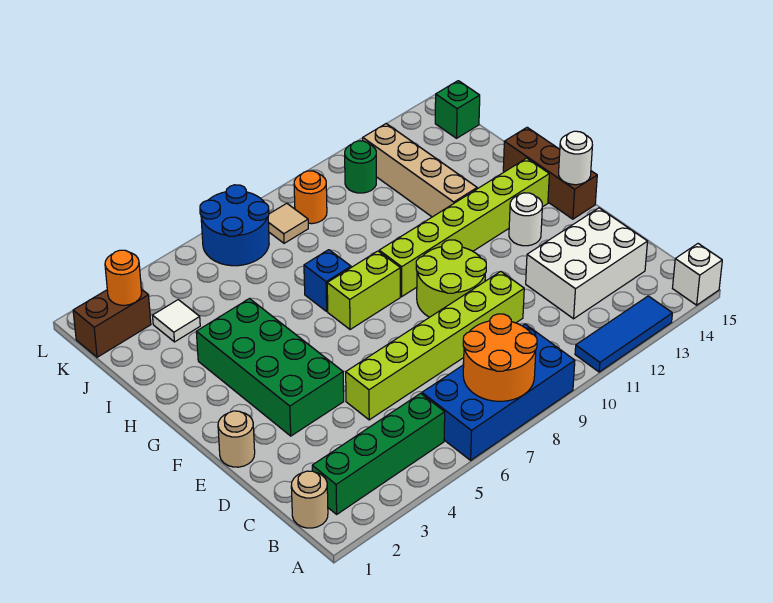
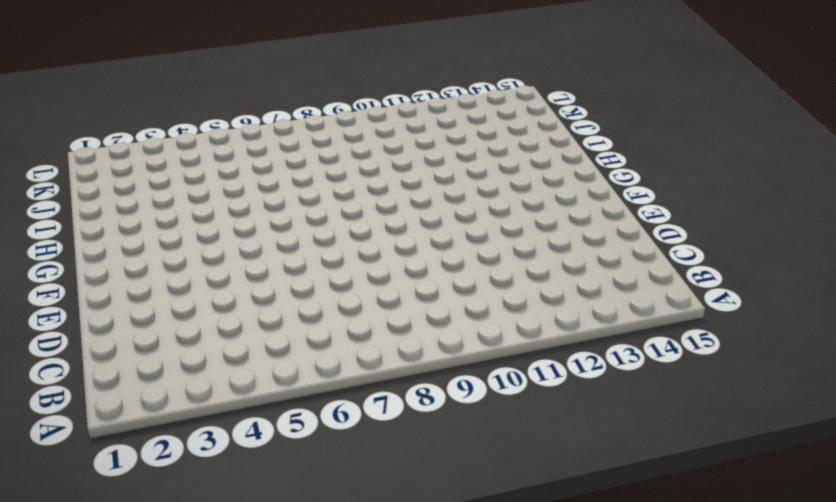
none -> blue brick A6:B9 level 1
none -> blue tile A11:A13 level 1
none -> white brick A15 level 1

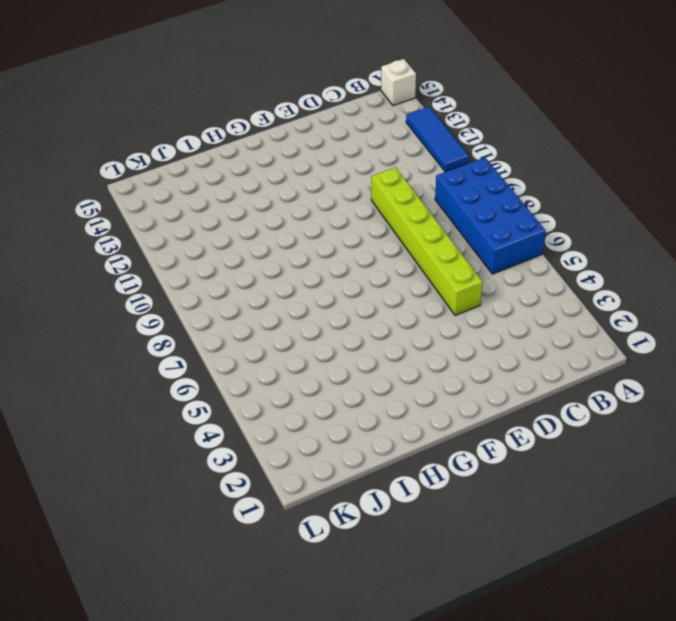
none -> tan round brick B1 level 1
none -> green brick B2:B5 level 1
none -> white brick C12:D14 level 1

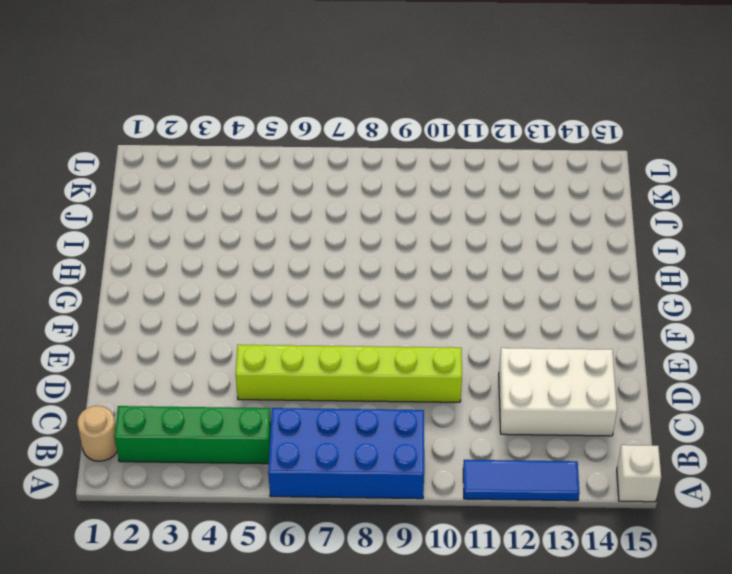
none -> tan round brick E1 level 1
none -> green brick E3:H4 level 1
none -> lime round brick E9:F10 level 1

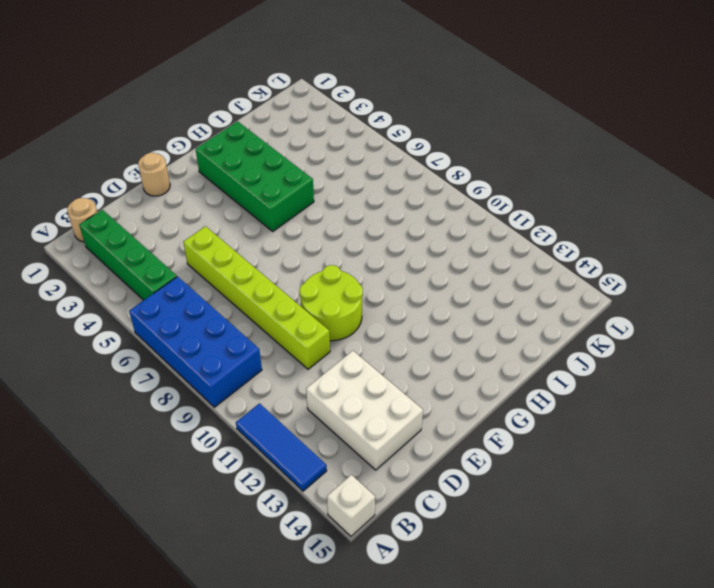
green brick G2:H5 level 1 -> green brick E3:H4 level 1
none -> white round brick F13 level 1
none -> brown brick F15:H15 level 1
none -> lime brick G7:G8 level 1

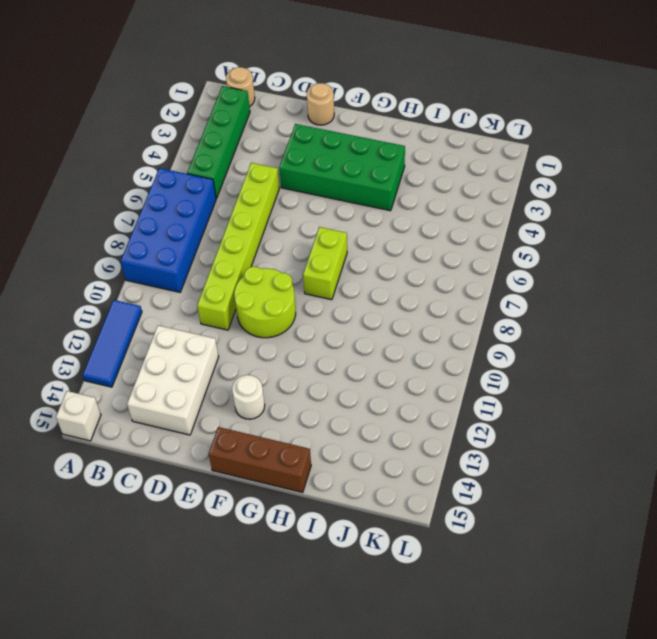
none -> lime brick G9:G14 level 1
none -> blue brick H7 level 1
none -> tan brick H12:K12 level 1

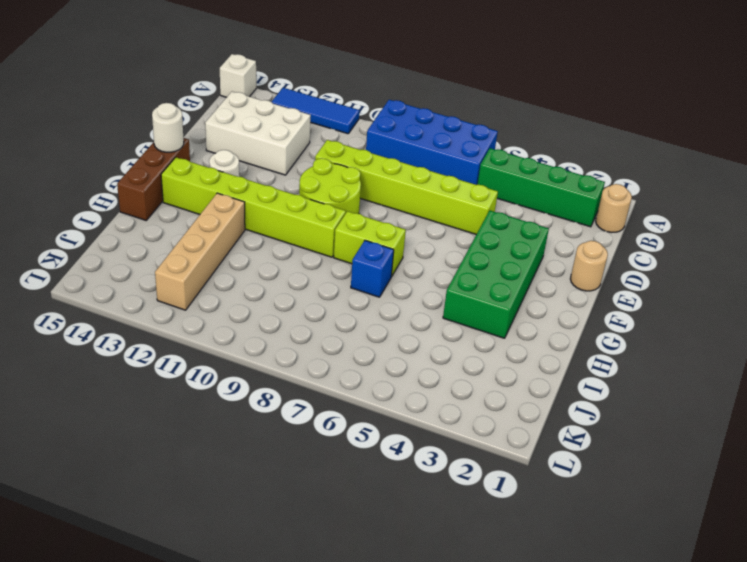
none -> white tile J3 level 1
none -> brown brick K1:K2 level 1
none -> blue round brick K6:L7 level 1

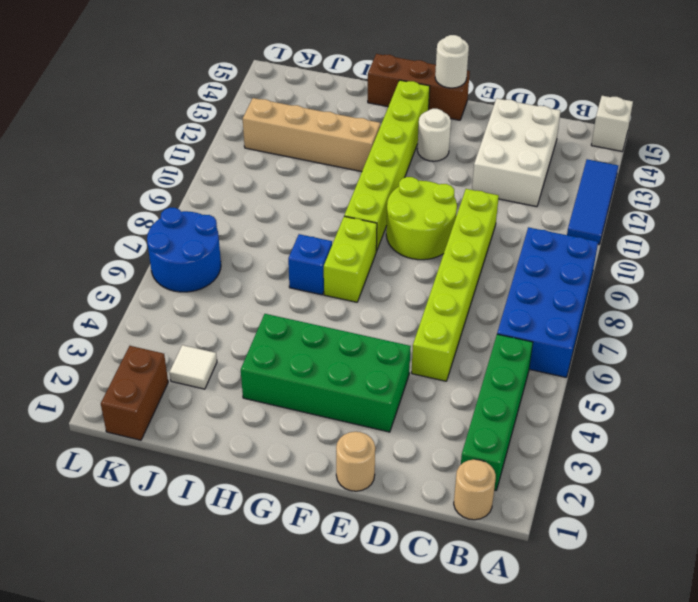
none -> tan tile K8 level 1
none -> orange round brick K9 level 1
none -> green round brick K11 level 1

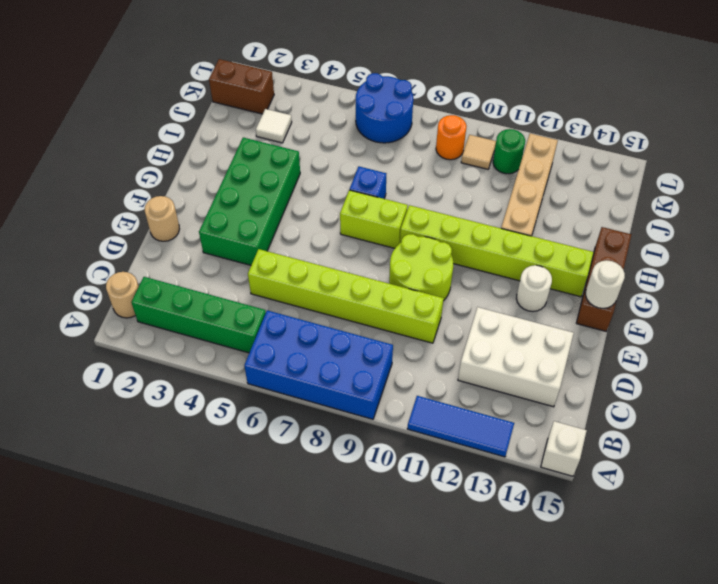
tan tile K10 level 1 -> tan tile K8 level 1
none -> green brick K15 level 1
none -> orange round brick A7:B8 level 2
none -> orange round brick K2 level 2

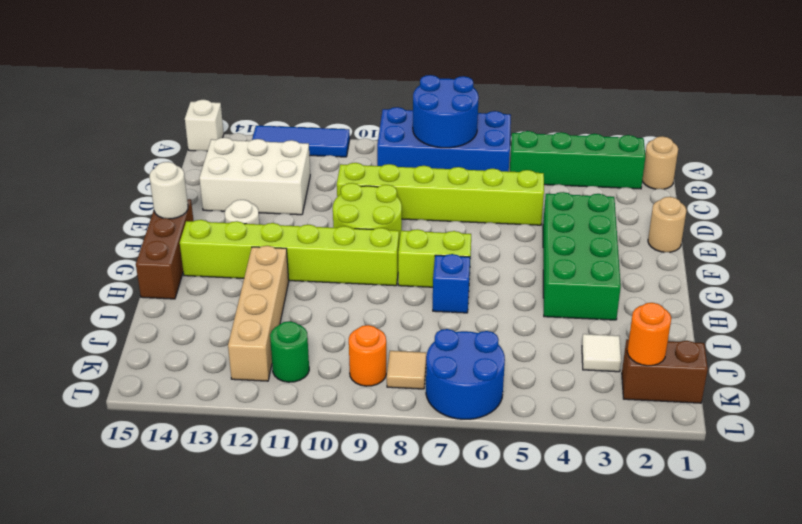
blue round brick A7:B8 level 2 -> orange round brick A7:B8 level 2
none -> green brick K15 level 1

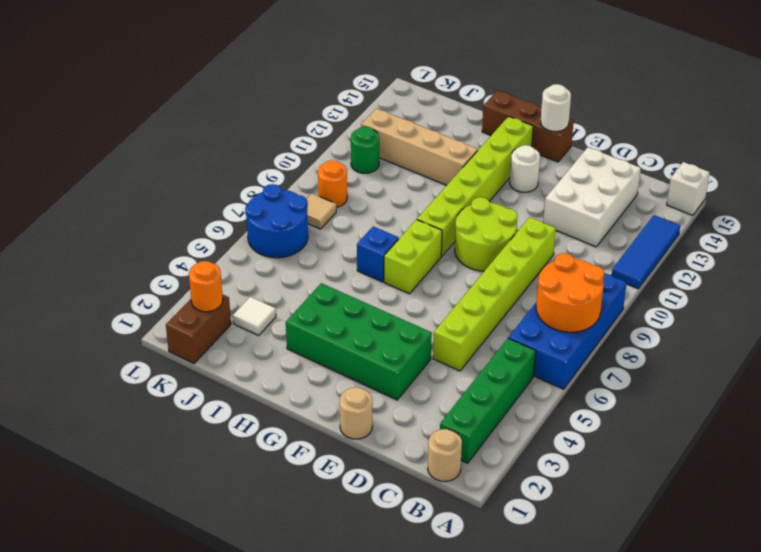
none -> green brick K15 level 1

